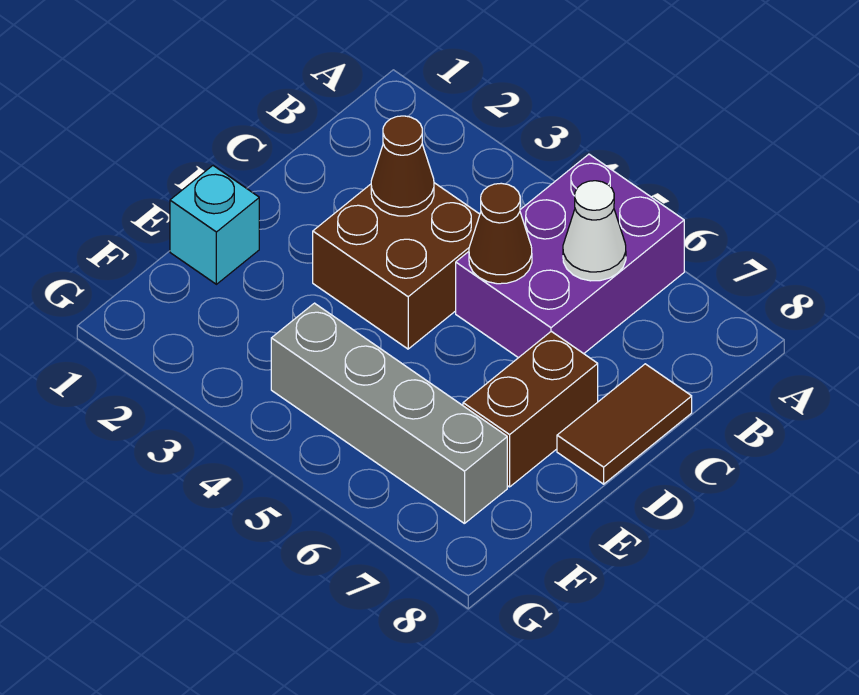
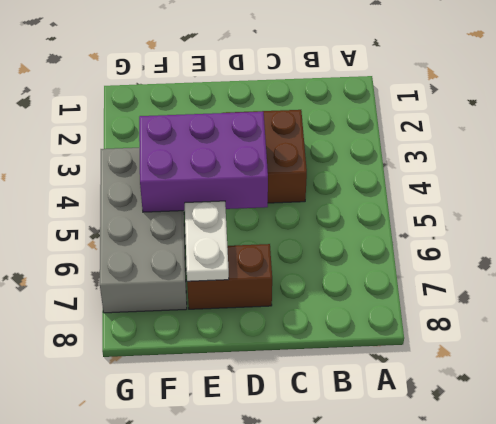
purple brick D4:F5 level 2 -> purple brick A5:C6 level 1
white plate E6:E7 level 2 -> none
grey brick F4:G7 level 1 -> grey brick F4:F7 level 1
none -> brown tile C8:D8 level 1
none -> cyan brick E1 level 1

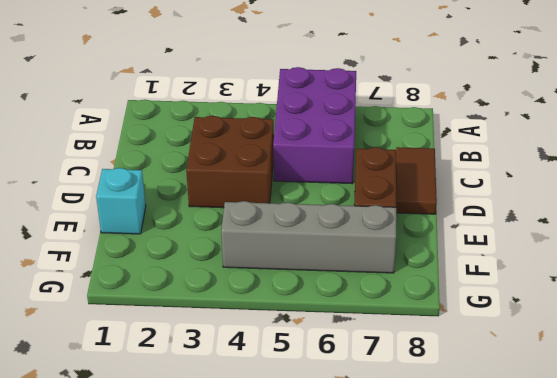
none -> white cone B6 level 2
none -> brown cone C3 level 2

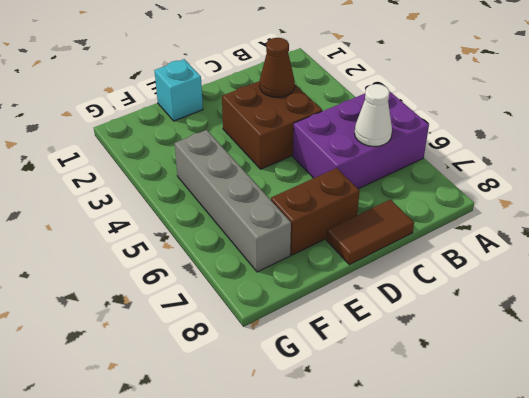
none -> brown cone C5 level 2

